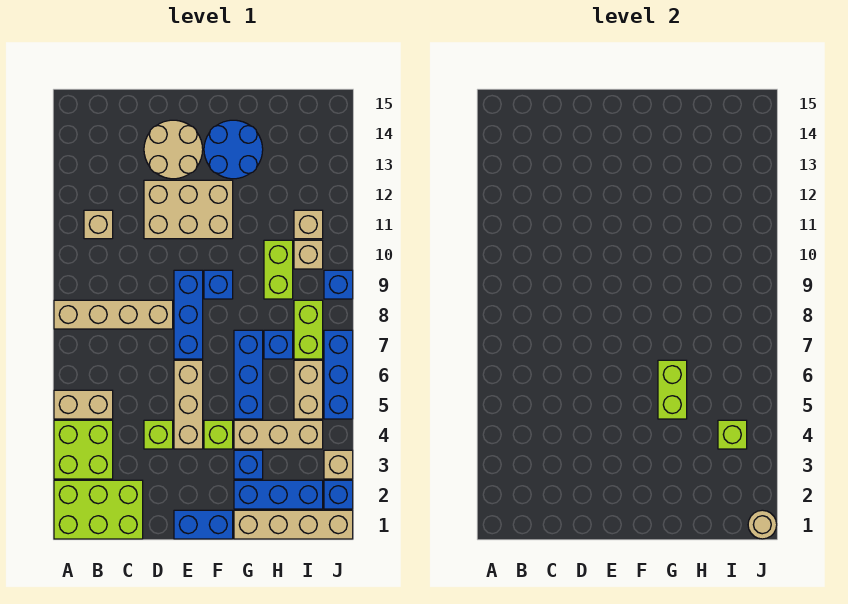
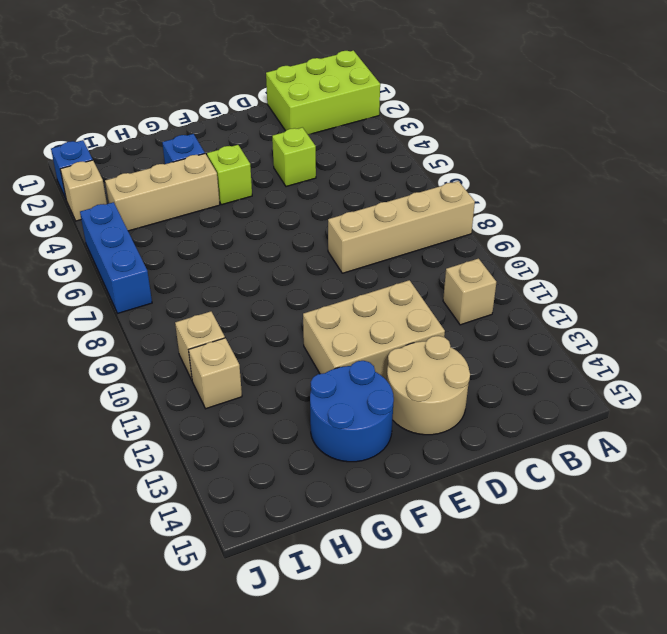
none -> lime brick A3:B4 level 1
none -> tan brick A5:B5 level 1
none -> blue brick E1:F1 level 1
none -> tan brick E4:E6 level 1

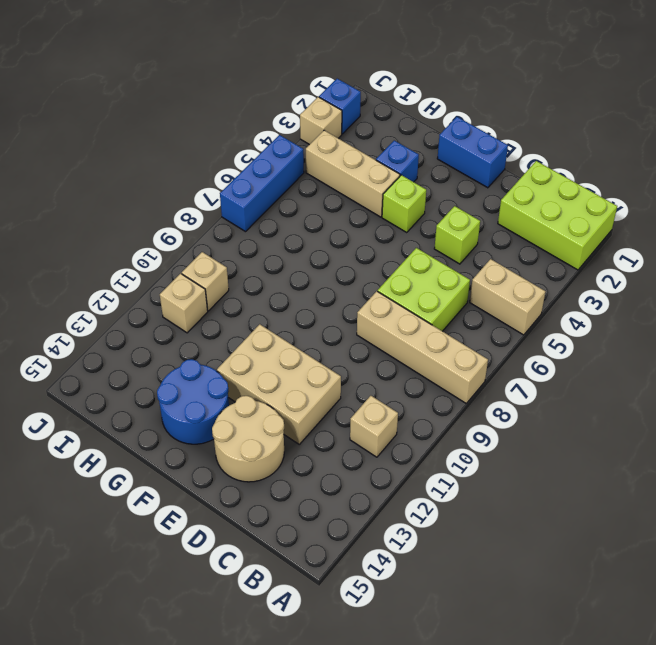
lime brick C6:D7 level 1 -> lime brick A3:B4 level 1
none -> tan brick E4:E6 level 1
none -> blue brick E7:E9 level 1
none -> blue brick F9 level 1
none -> tan brick G1:J1 level 1

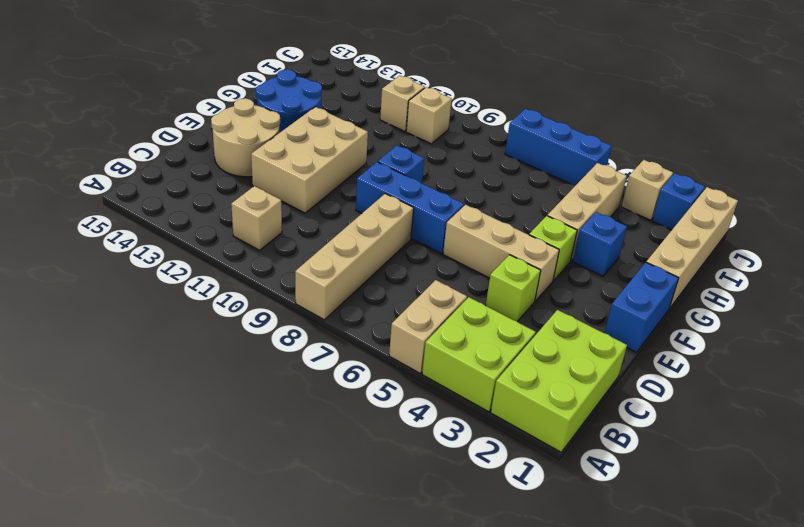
none -> blue brick G2:I2 level 1
none -> blue brick G5:G7 level 1
none -> blue brick H7 level 1
none -> lime brick H9:H10 level 1

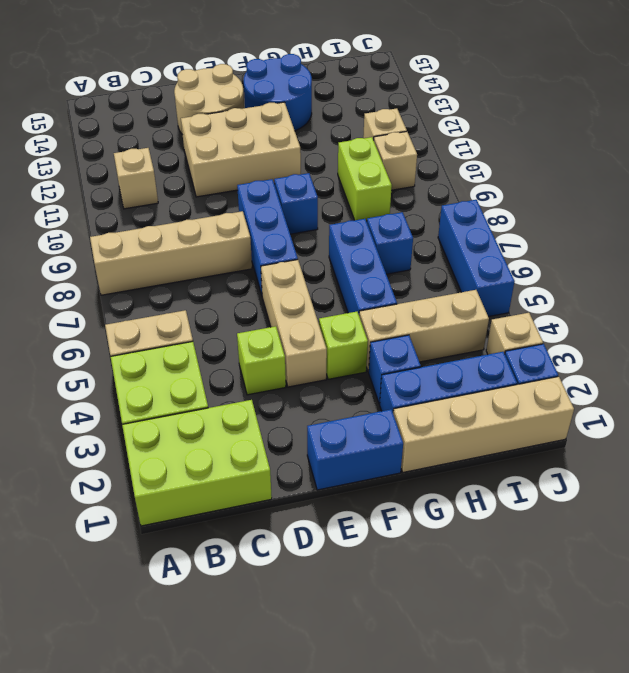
none -> tan brick I5:I6 level 1
none -> lime brick I7:I8 level 1
none -> blue brick J9 level 1
none -> lime brick G5:G6 level 2

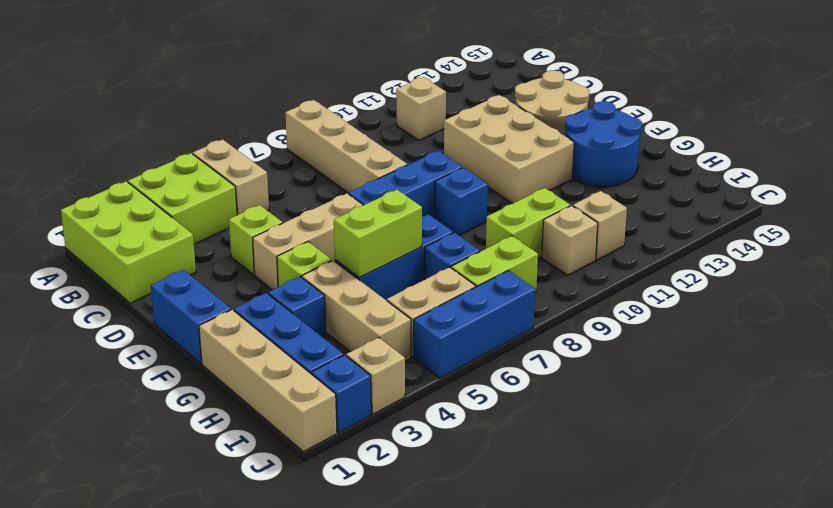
none -> blue brick J9 level 1
none -> lime brick I4 level 2
none -> tan round brick J1 level 2

